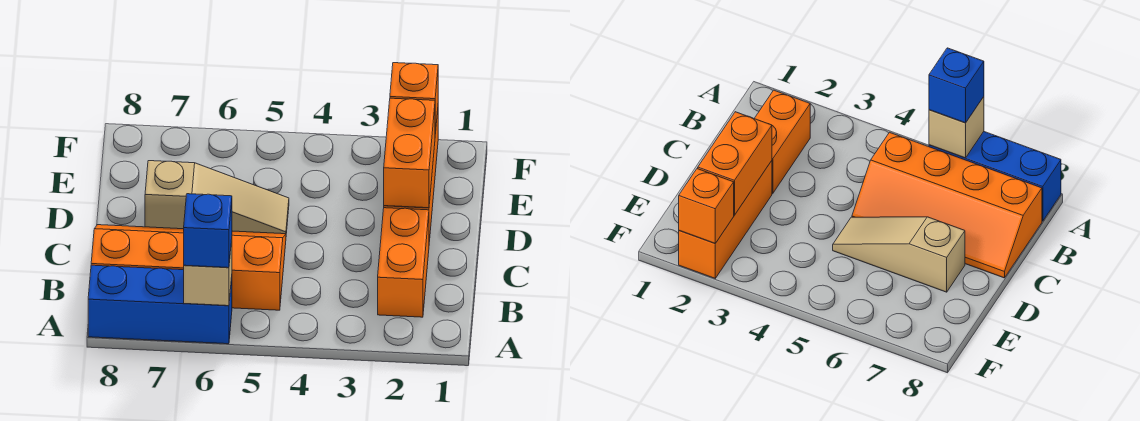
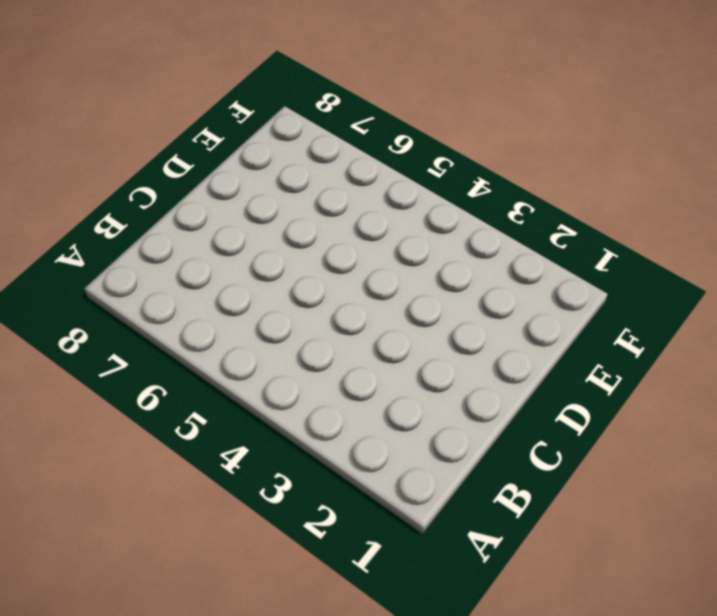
none -> blue brick A6:A8 level 1
none -> orange brick B2:C2 level 1

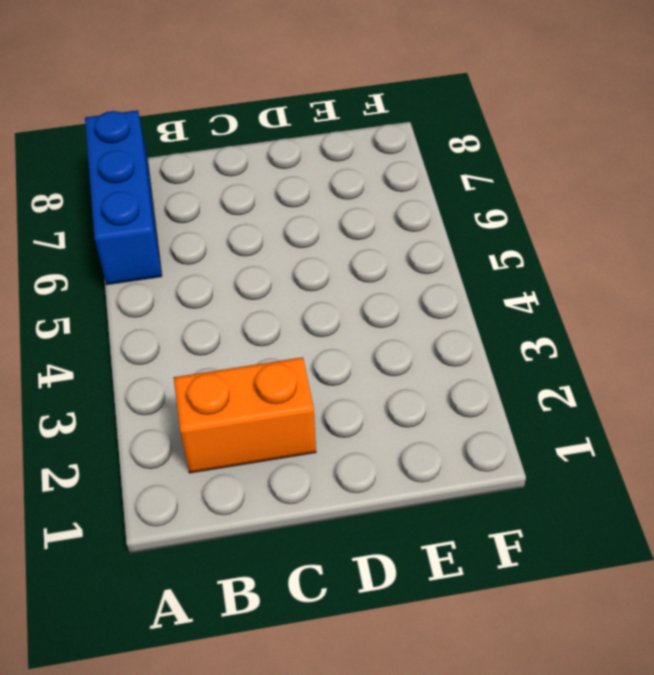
none -> orange slope B5:C8 level 1 top B
none -> orange brick D2:F2 level 1

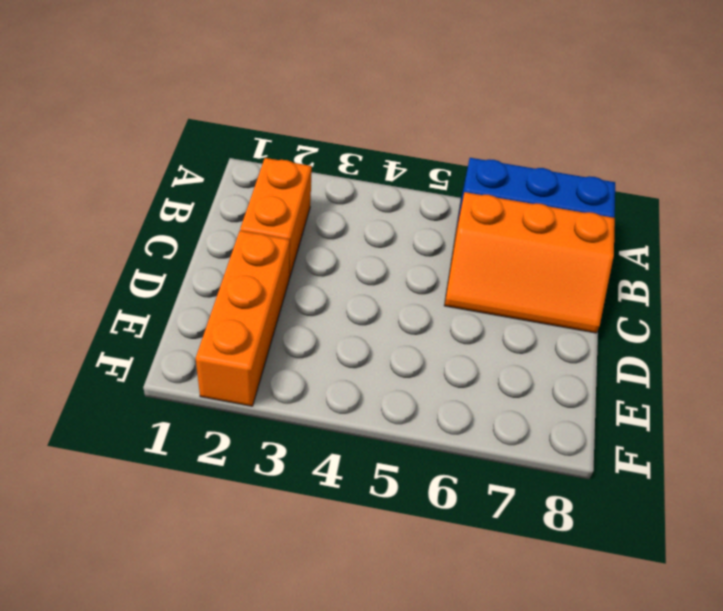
orange slope B6:C8 level 1 top B -> orange slope B5:C8 level 1 top B
none -> tan slope D5:D7 level 1 top 7
none -> tan brick A6 level 2

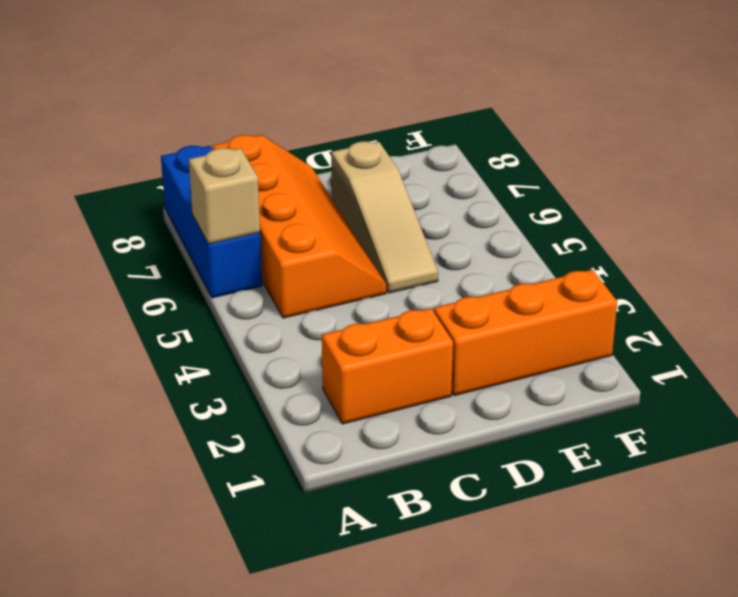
none -> orange brick D2:E2 level 2
none -> orange brick F2 level 2

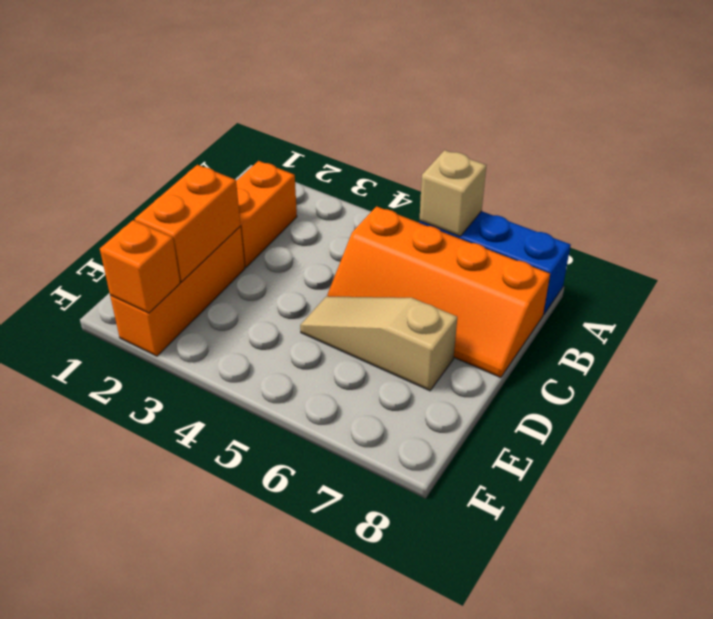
none -> blue brick A6 level 3

